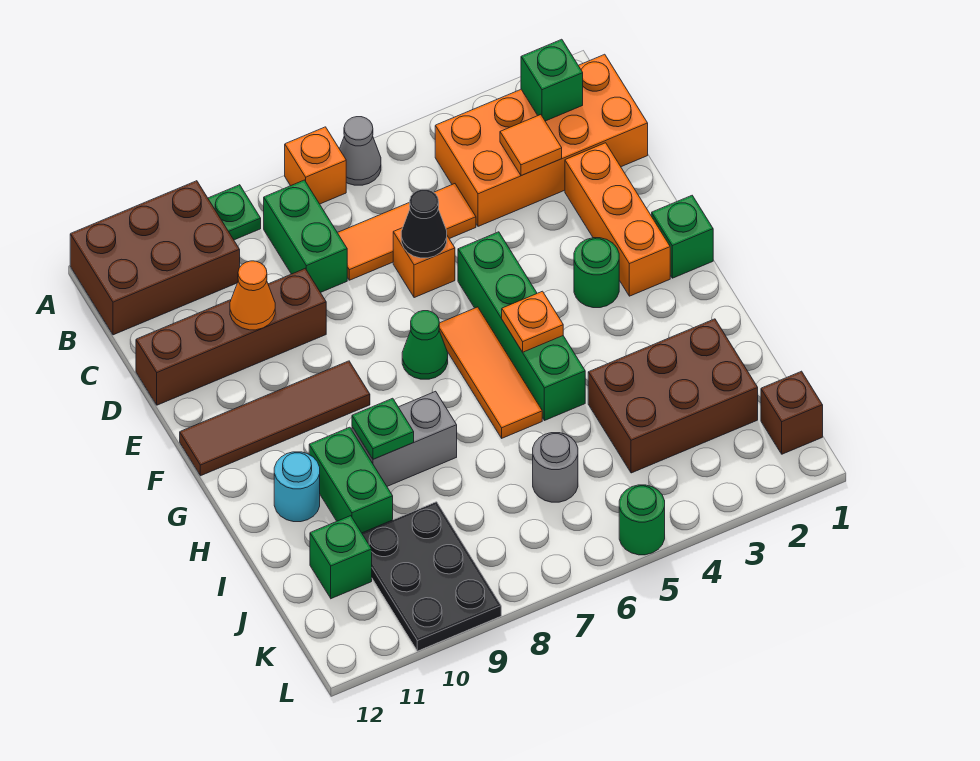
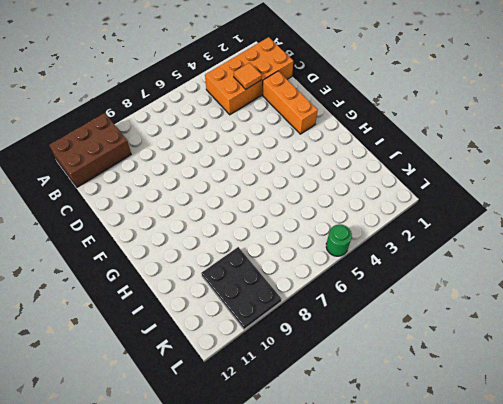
none -> grey cone A6 level 1
none -> orange brick A7 level 1
none -> green plate A9 level 1
none -> green brick B8:C8 level 1

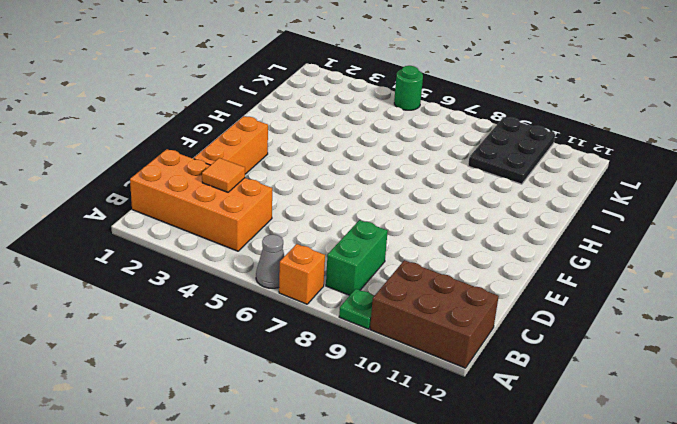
none -> orange tile C5:C7 level 1
none -> orange brick D6 level 1
none -> brown brick D9:D12 level 1
none -> green brick E5:H5 level 1

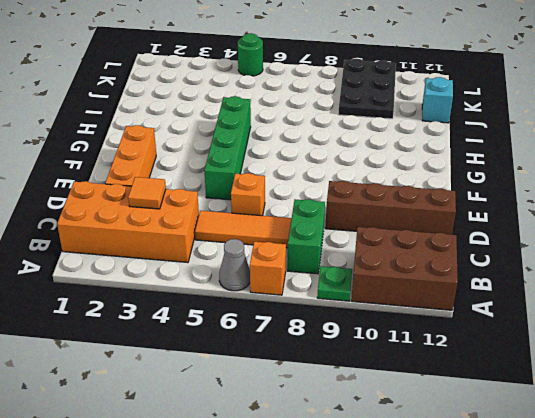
cyan brick J12 level 1 -> none
none -> green brick F1 level 1
none -> green round brick F3 level 1
none -> orange tile F6:H6 level 1
none -> green cone F7 level 1

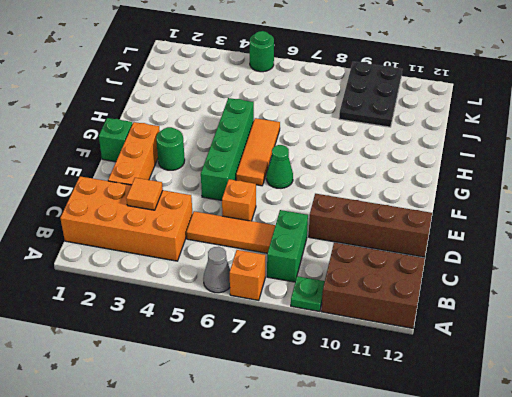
none -> brown tile F9:F12 level 1
none -> grey brick H8:H9 level 1
none -> green brick H10:I10 level 1
none -> cyan round brick H11 level 1

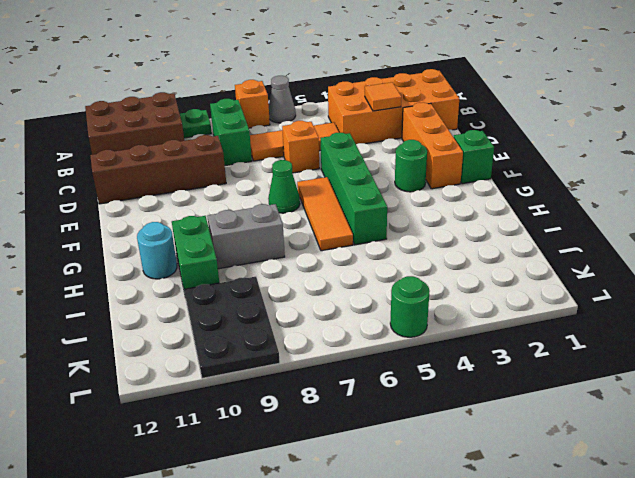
none -> brown tile F9:F12 level 1
none -> brown brick I2:J4 level 1
none -> grey round brick J6 level 1
none -> green brick J11 level 1

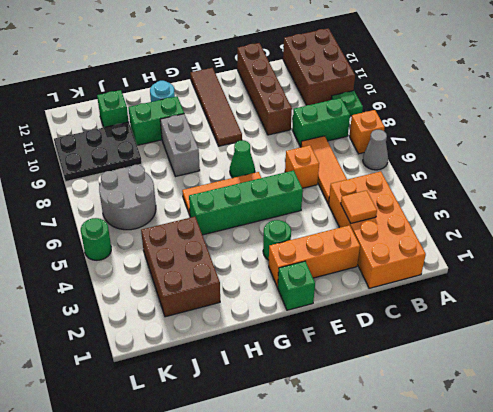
grey round brick J6:K7 level 1 -> grey round brick J6 level 1
none -> brown brick K1 level 1
none -> green brick B2 level 2
none -> black cone D6 level 2
none -> orange cone D10 level 2

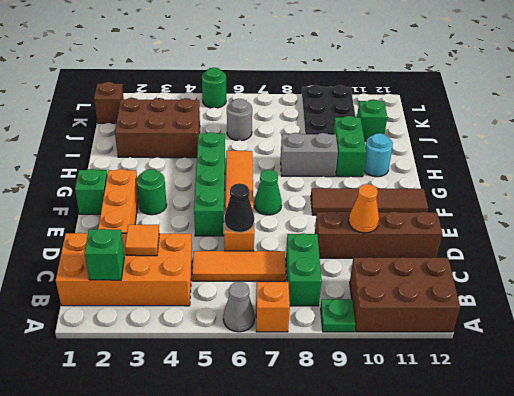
none -> orange plate G5 level 2
none -> green plate H9 level 2

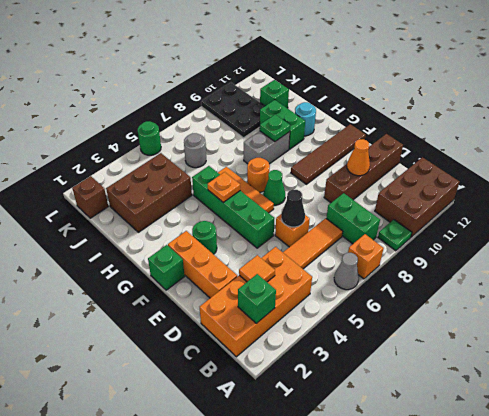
orange round brick G7 level 1 -> none

